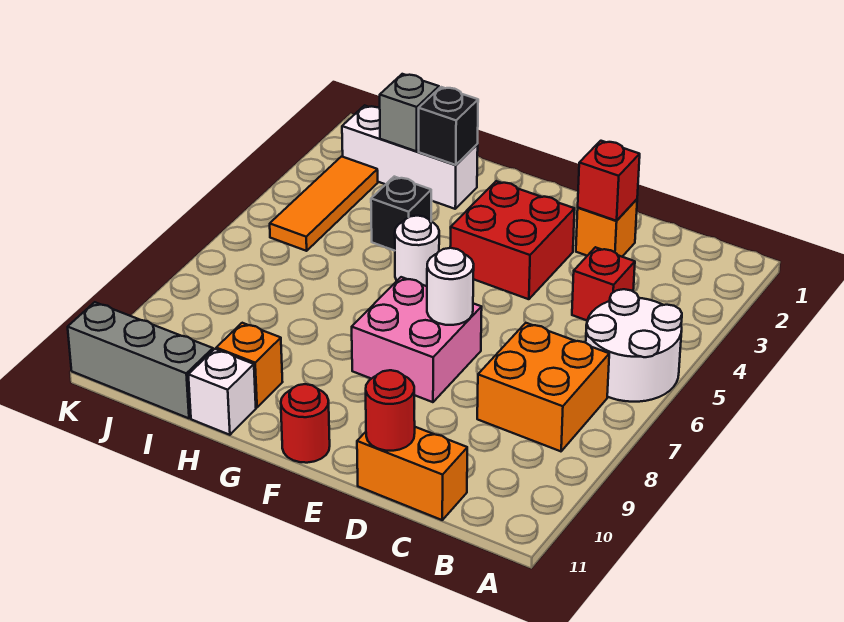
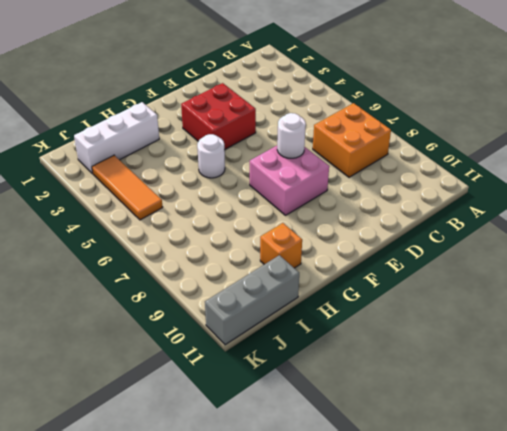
none -> white round brick A5:B6 level 1
none -> red brick C4 level 1
none -> orange brick C11:D11 level 1

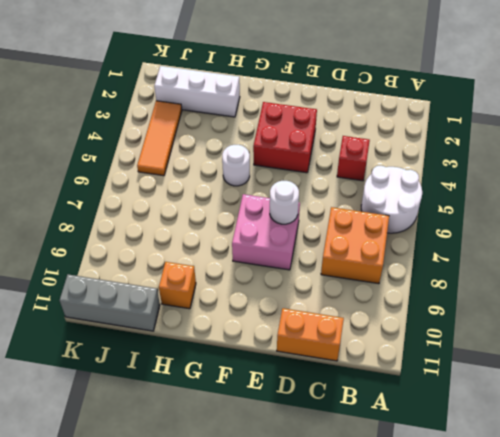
none -> orange brick D2 level 1
none -> red round brick F11 level 1
none -> black brick H4 level 1

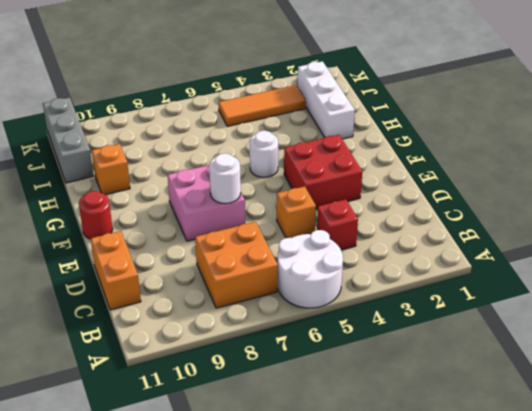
orange brick D5 level 1 -> orange brick D2 level 1
none -> black brick H4 level 1
none -> white brick H11 level 1
none -> red brick D2 level 2

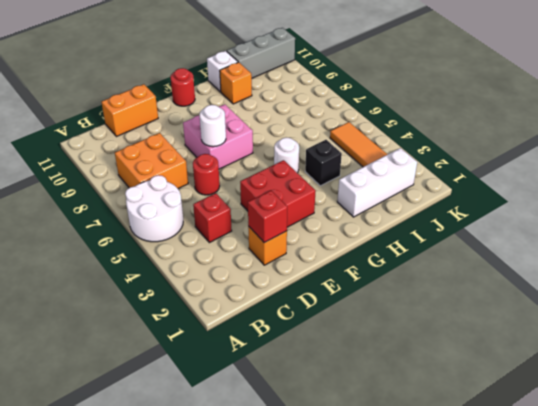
red round brick D6 level 1 -> red round brick D11 level 2
none -> black brick H2 level 2
none -> grey brick I2 level 2

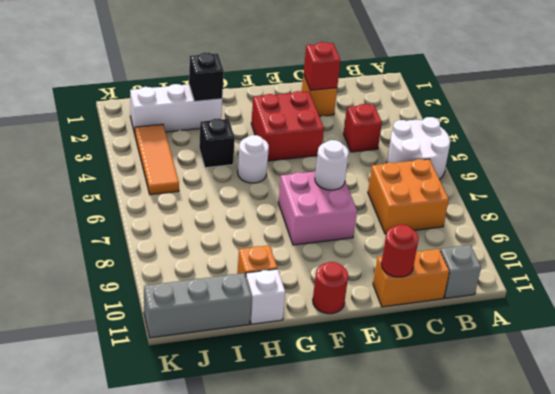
grey brick B11 level 1 -> grey brick I2 level 2

